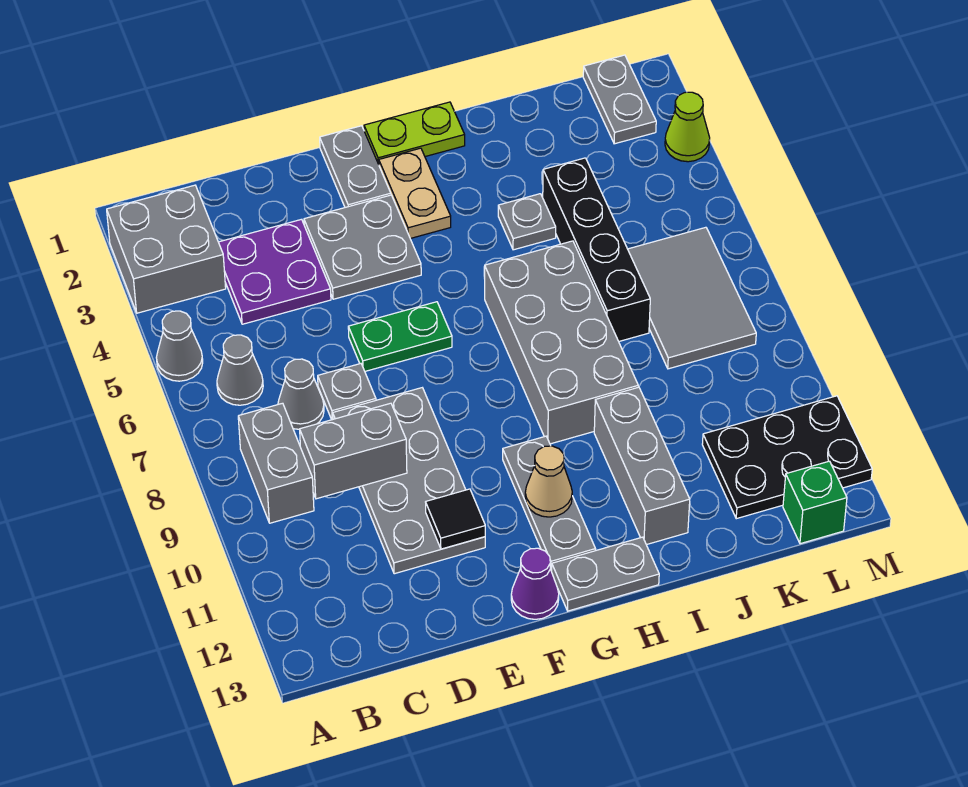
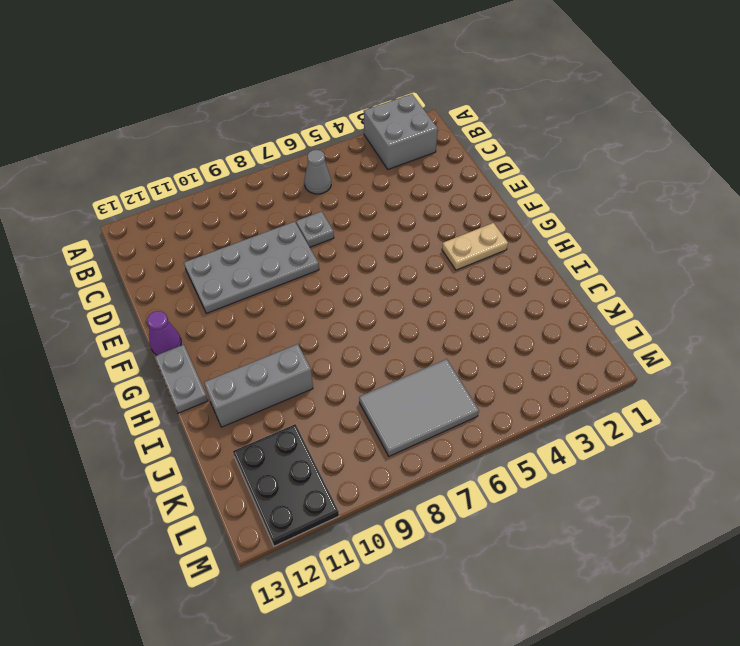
none -> grey cone A5 level 1
none -> grey brick B8:B9 level 1
none -> purple plate C3:D4 level 1

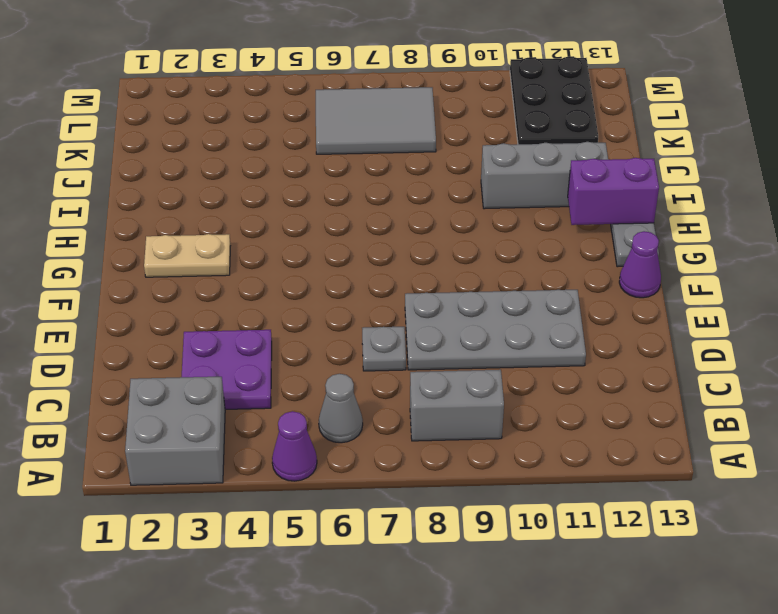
purple cone A5 level 1 -> grey cone A5 level 1
purple brick H12:H13 level 2 -> none
none -> grey cone C7 level 1
none -> grey plate E3:F4 level 1
none -> green plate E6:F6 level 1

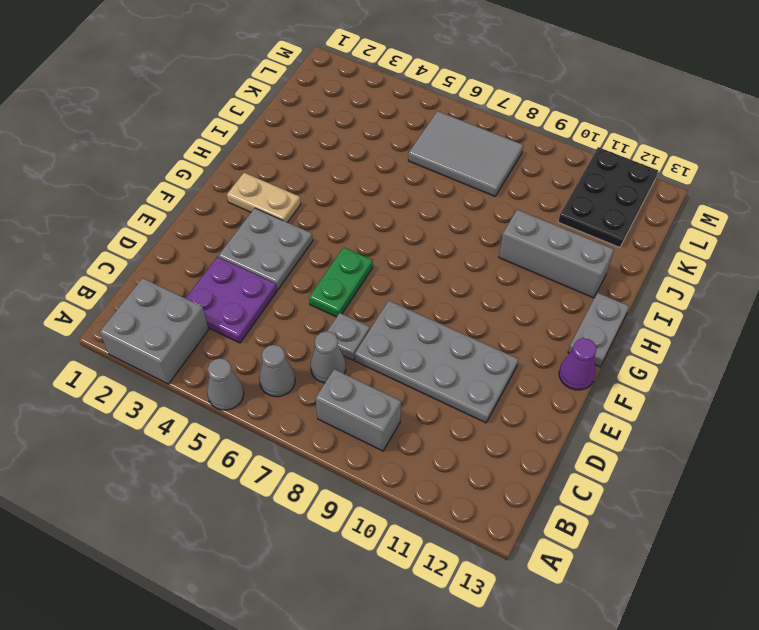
none -> grey plate F1:F2 level 1
none -> lime plate G1:H1 level 1
none -> grey plate G10:G12 level 1

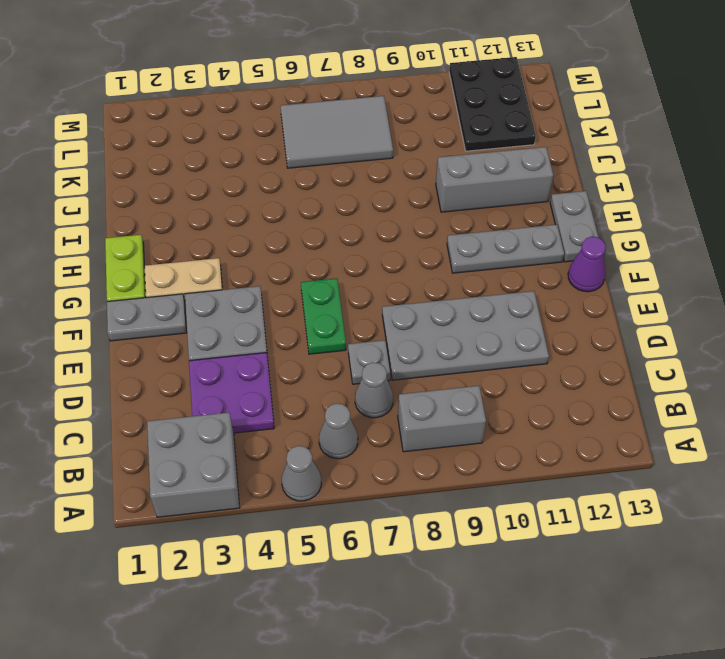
none -> grey brick H6:I9 level 1
none -> grey plate I4 level 1
none -> black brick J4:J7 level 1

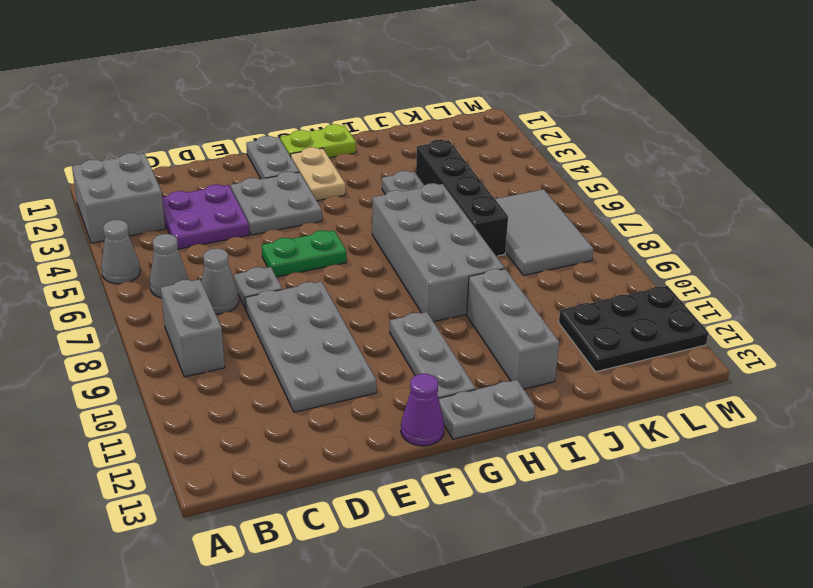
none -> grey plate L1:L2 level 1
none -> green brick L13 level 1
none -> lime cone M3 level 1

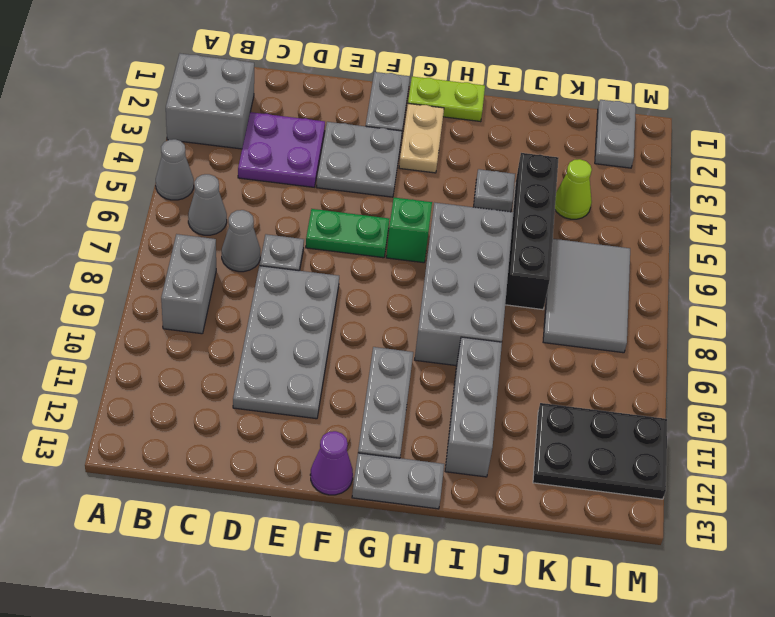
green brick G6 level 1 -> green brick L13 level 1
lime cone K4 level 1 -> lime cone M3 level 1
none -> grey brick C9:D9 level 2
none -> black tile E11 level 2
none -> tan cone G11 level 2

